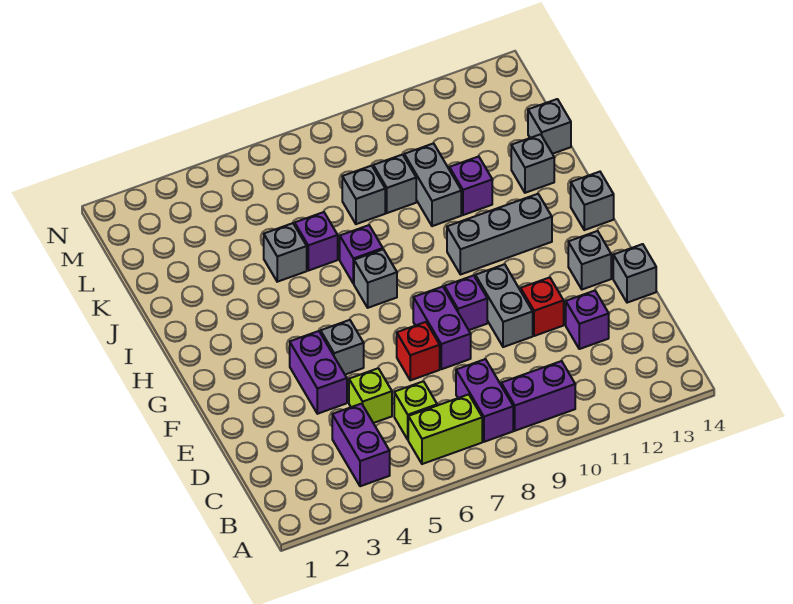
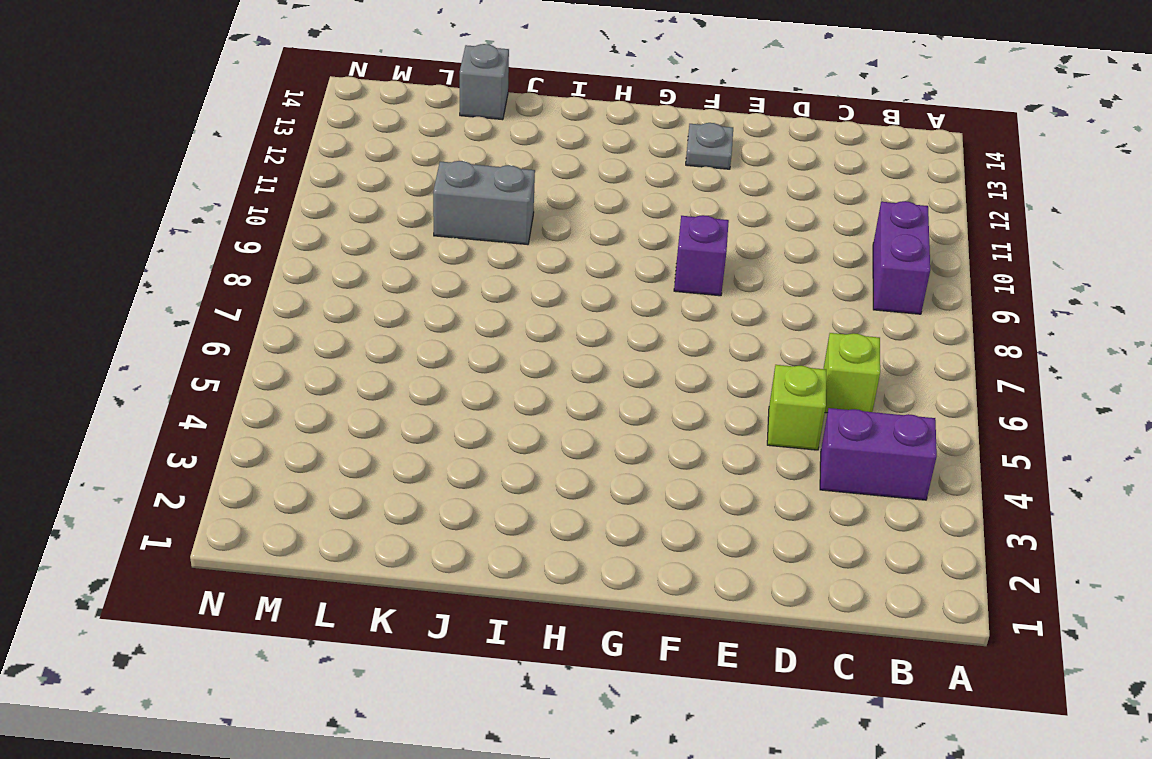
grey plate F13 level 1 -> grey brick F13 level 1
none -> lime brick B6:B7 level 1
none -> purple brick B8:C8 level 1
none -> purple brick D12 level 1

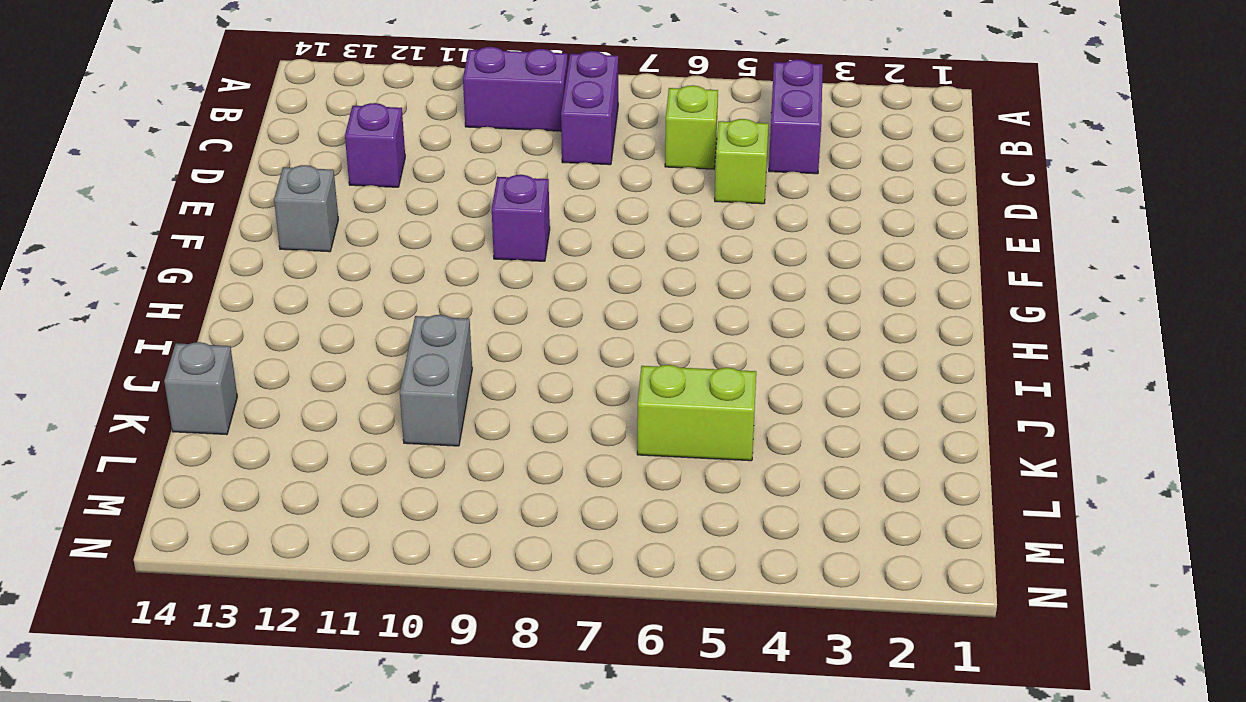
lime brick K5:K6 level 1 -> lime brick B6:B7 level 1
none -> purple brick E4:F4 level 1
none -> red brick E7 level 1
none -> purple brick E8:F8 level 1

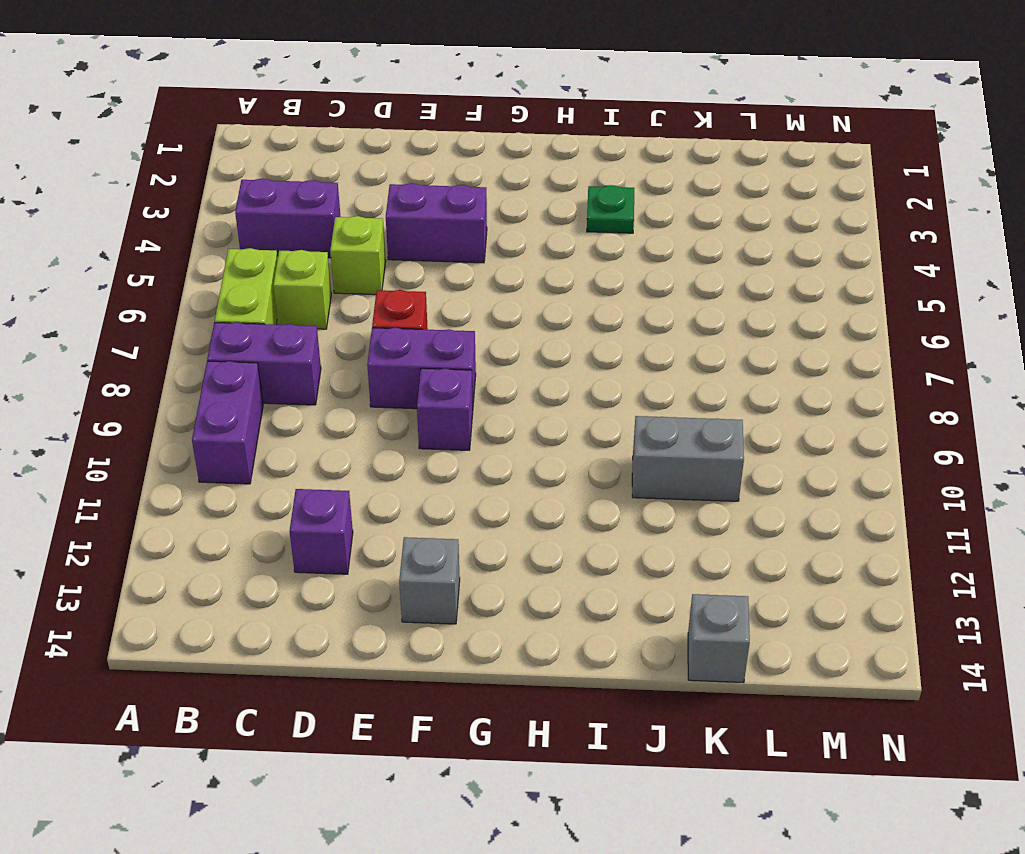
green plate I3 level 1 -> none
none -> grey brick E10:F10 level 1
none -> red brick E11 level 1
none -> grey brick E14 level 1

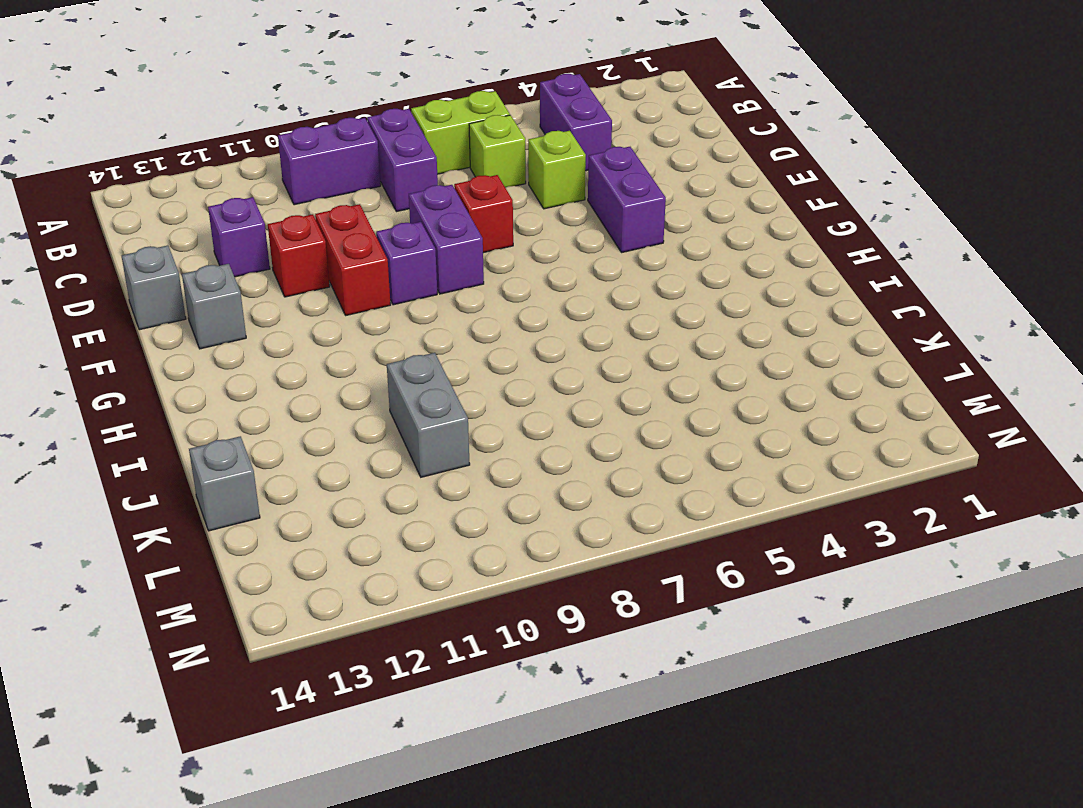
red brick E10:F10 level 1 -> grey brick E10:F10 level 1
none -> grey brick F5 level 1
none -> grey brick H7 level 1
none -> grey brick H10:H12 level 1

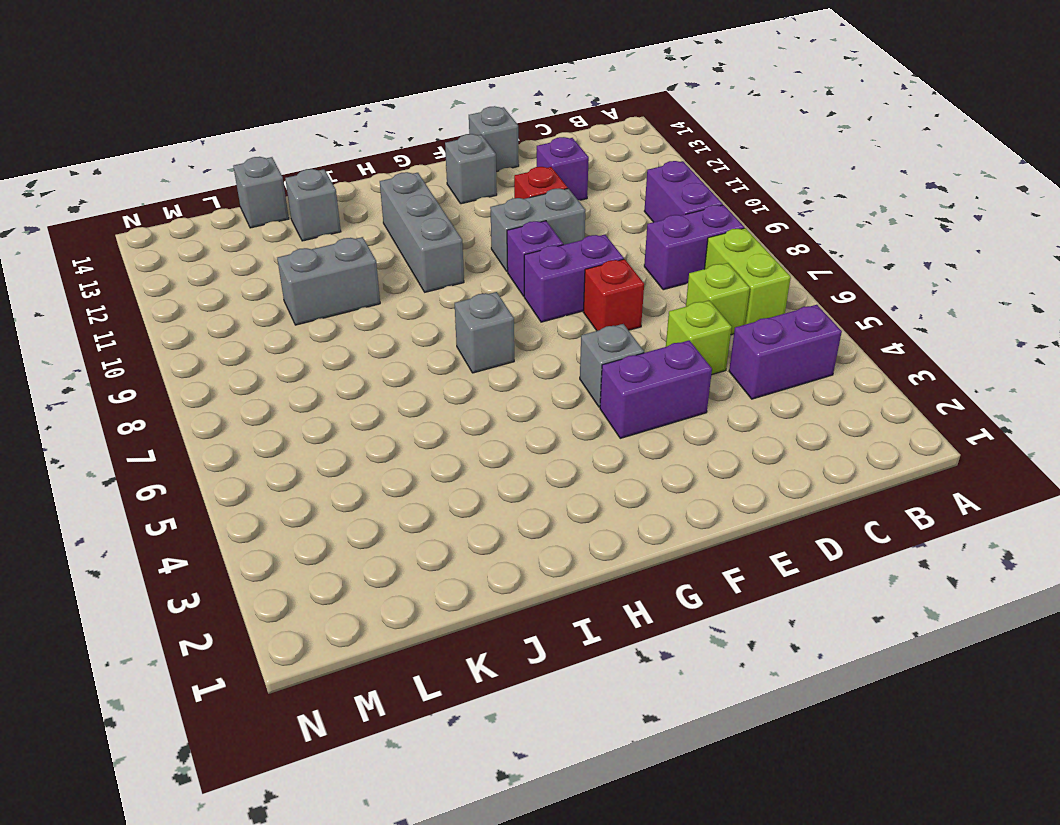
none -> grey brick H14 level 1
none -> purple brick I7 level 1
none -> grey brick J5 level 1

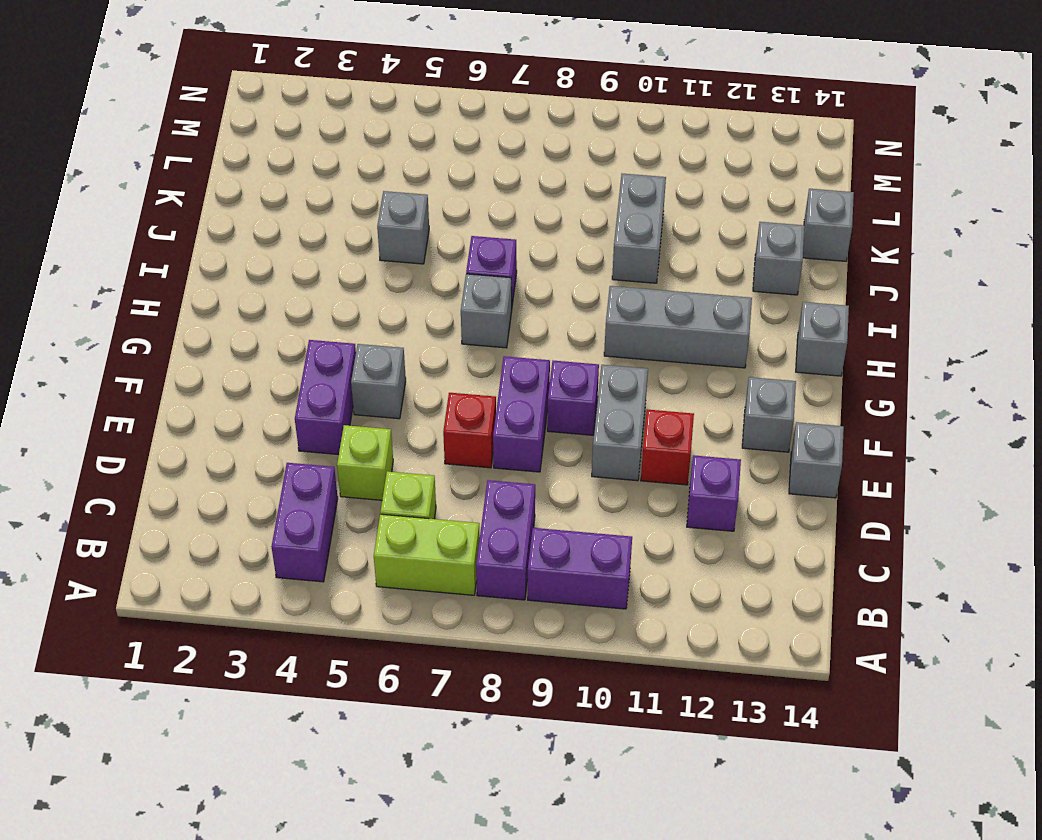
none -> purple brick J6 level 1
none -> purple brick J11 level 1
none -> grey brick K8 level 1

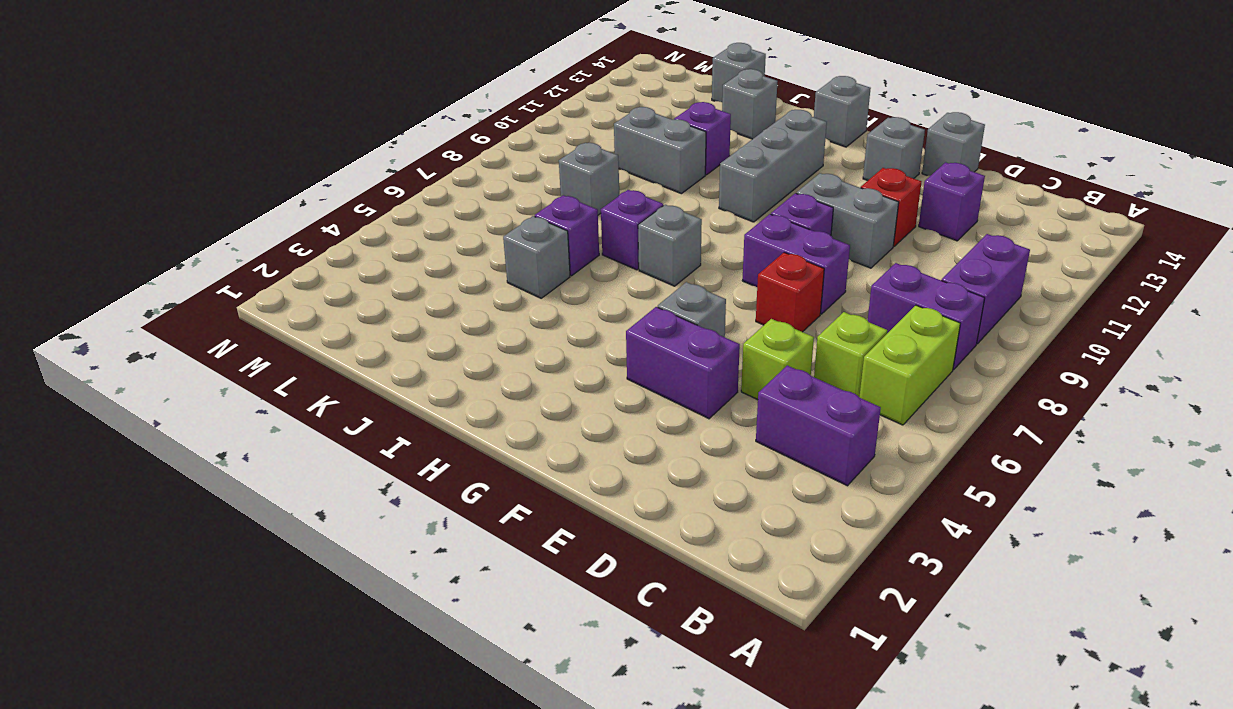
none -> grey brick K9 level 1

